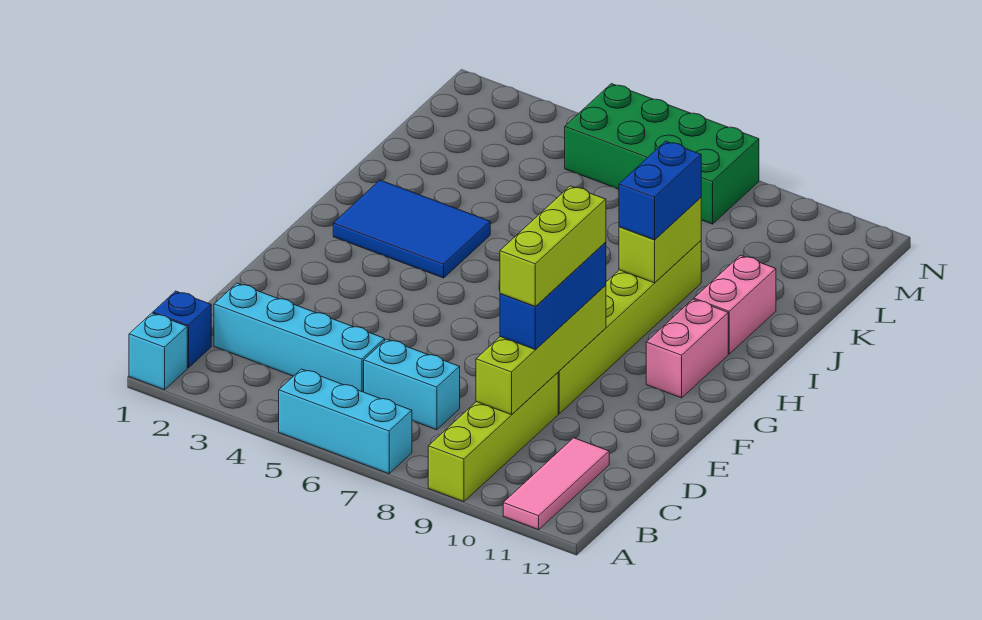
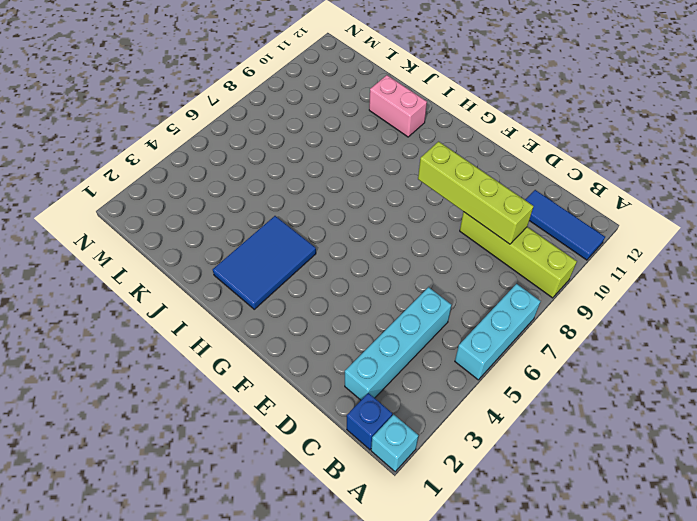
blue tile A11:C11 level 1 -> pink tile A11:C11 level 1
none -> cyan brick C6:C7 level 1
none -> lime brick E9:J9 level 1
none -> pink brick G11:H11 level 1

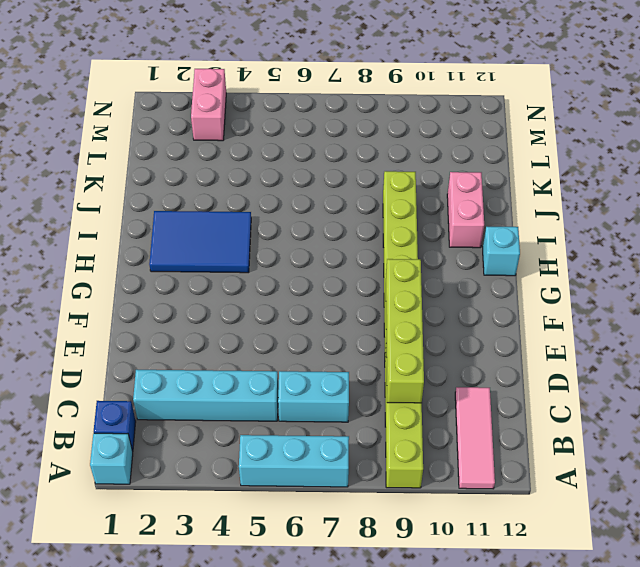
cyan brick H12 level 1 -> none
pink brick M3:N3 level 1 -> pink brick G11:H11 level 1
none -> green brick M5:N8 level 1
none -> lime brick I9:J9 level 2
none -> blue brick D9:F9 level 3

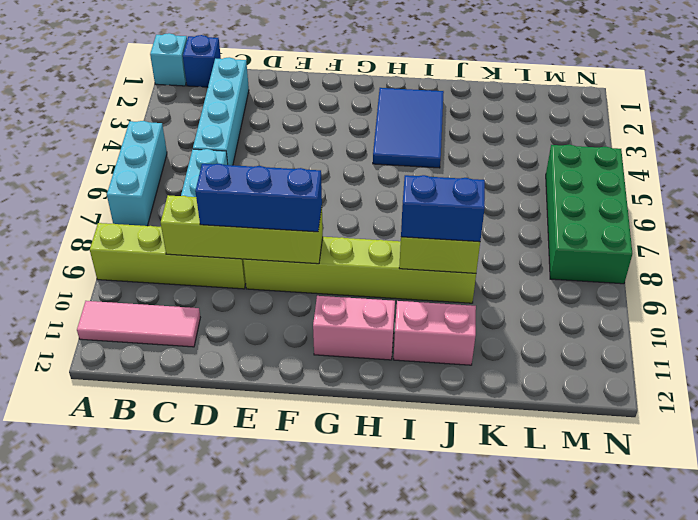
none -> lime brick D9:F9 level 4

